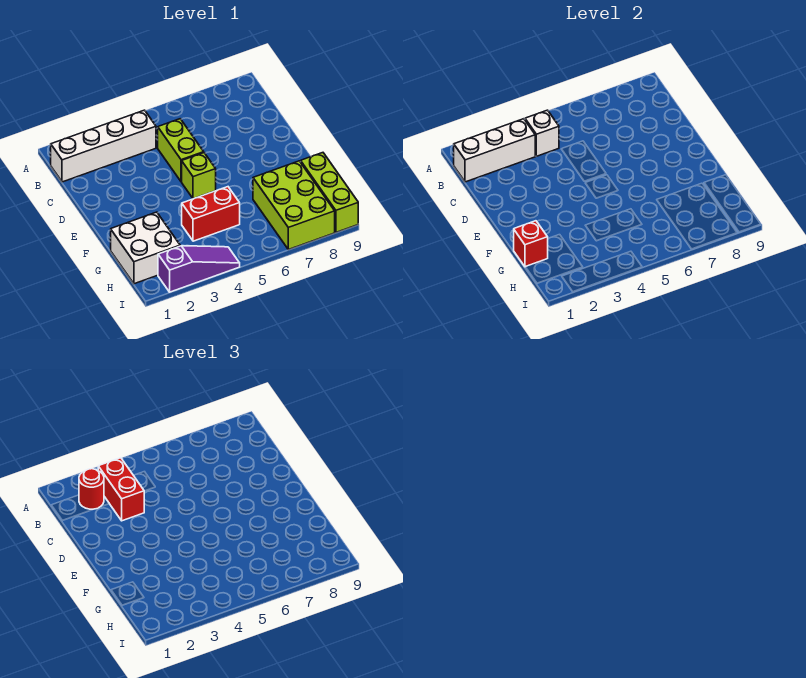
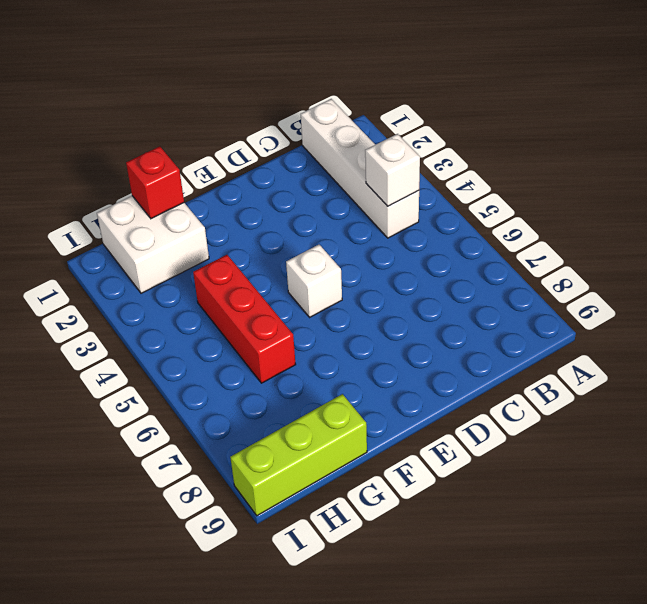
white brick E5 level 1 -> lime brick E5 level 1
red brick G4:G6 level 1 -> red brick G4:G5 level 1
none -> lime brick C5:D5 level 1
none -> lime brick G7:I8 level 1
none -> purple slope I2:I4 level 1 top 2

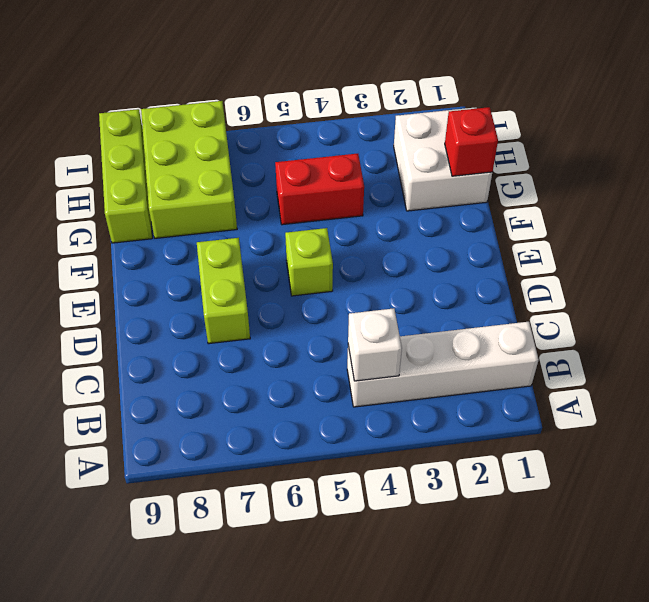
lime brick D7:E7 level 1 -> lime brick C5:D5 level 1
none -> purple slope I2:I4 level 1 top 2
none -> white brick B1:B3 level 2
none -> red round brick B2 level 3

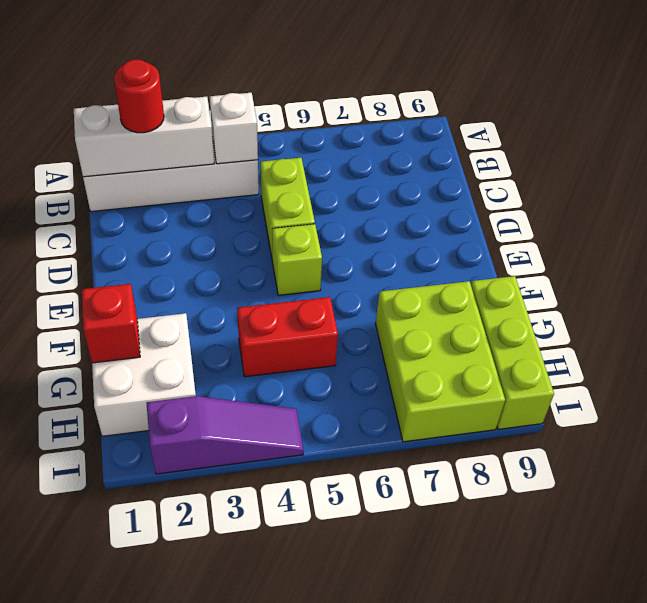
none -> red brick B3:C3 level 3

